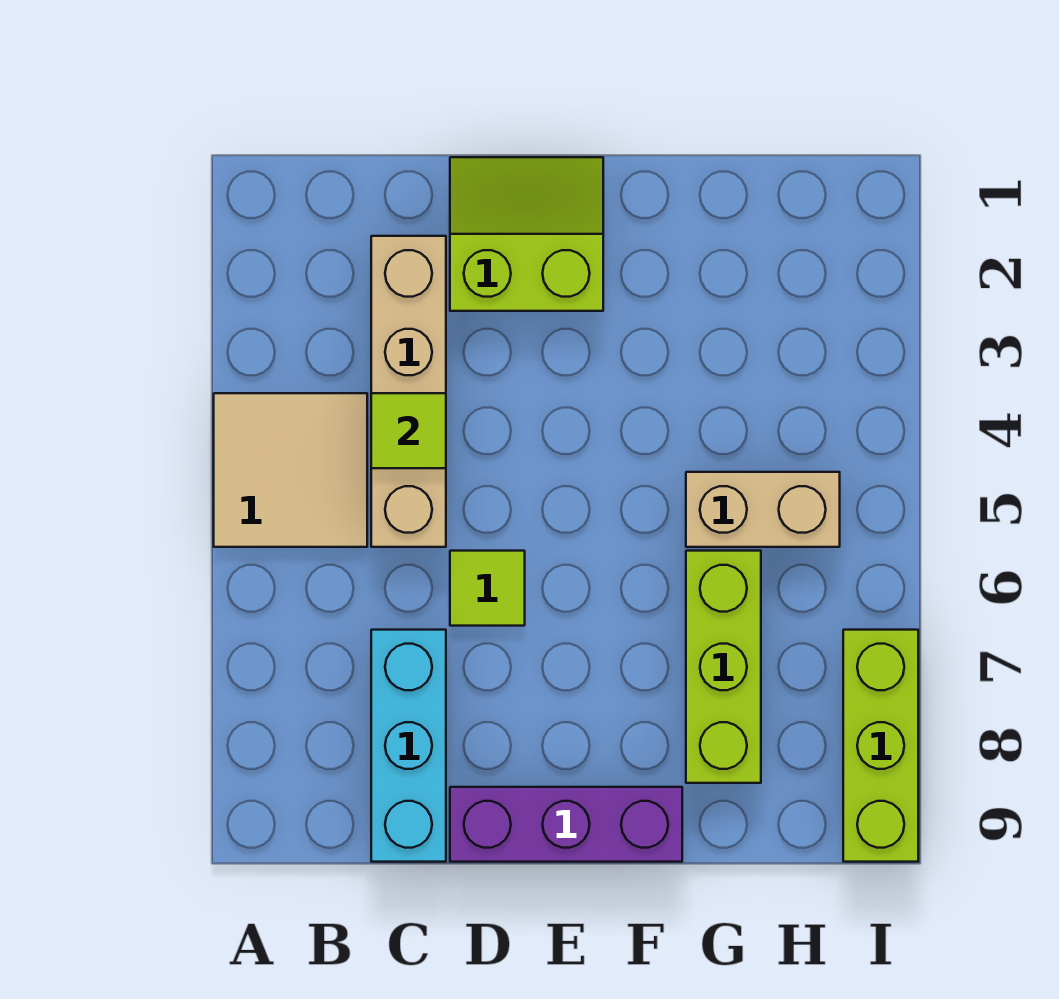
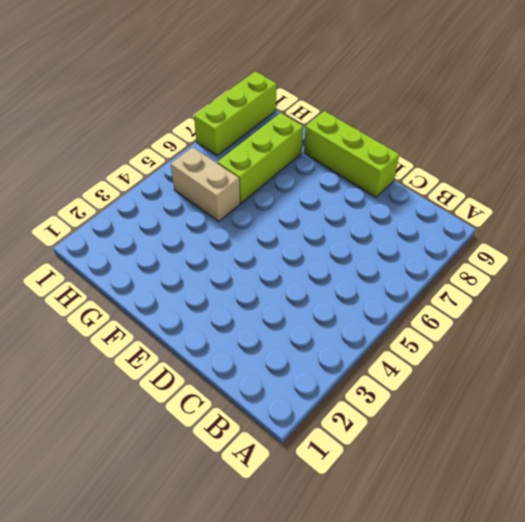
lime brick D9:F9 level 1 -> purple brick D9:F9 level 1
none -> tan tile A4:B5 level 1
none -> tan brick C2:C5 level 1

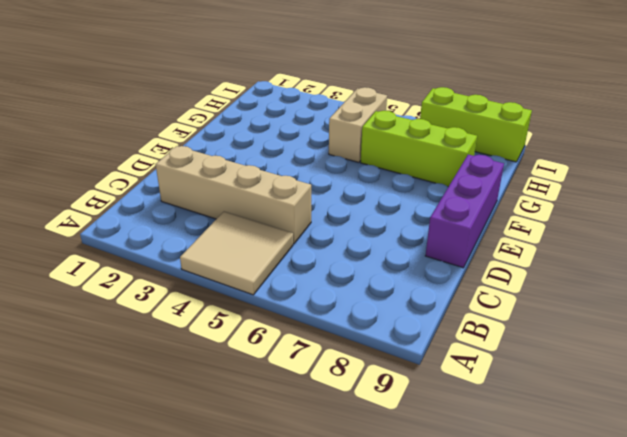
none -> cyan brick C7:C9 level 1
none -> lime slope D1:E2 level 1 top 2

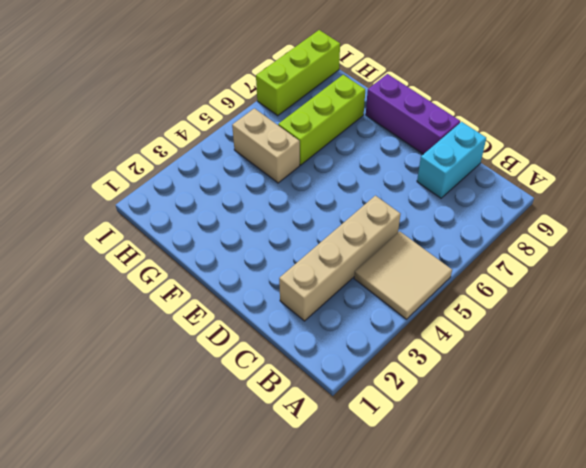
cyan brick C8:C9 level 1 -> cyan brick C7:C9 level 1
none -> lime slope D1:E2 level 1 top 2
none -> lime tile D6 level 1

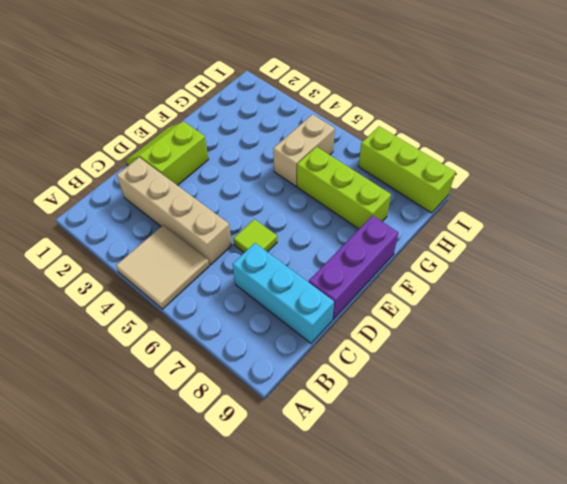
none -> lime tile C4 level 2

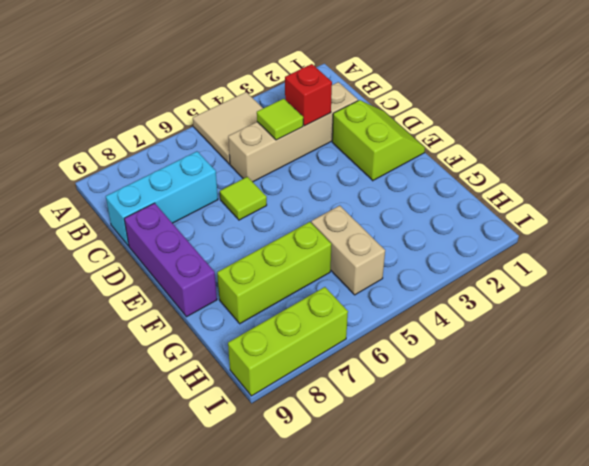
red brick C3 level 2 -> none

